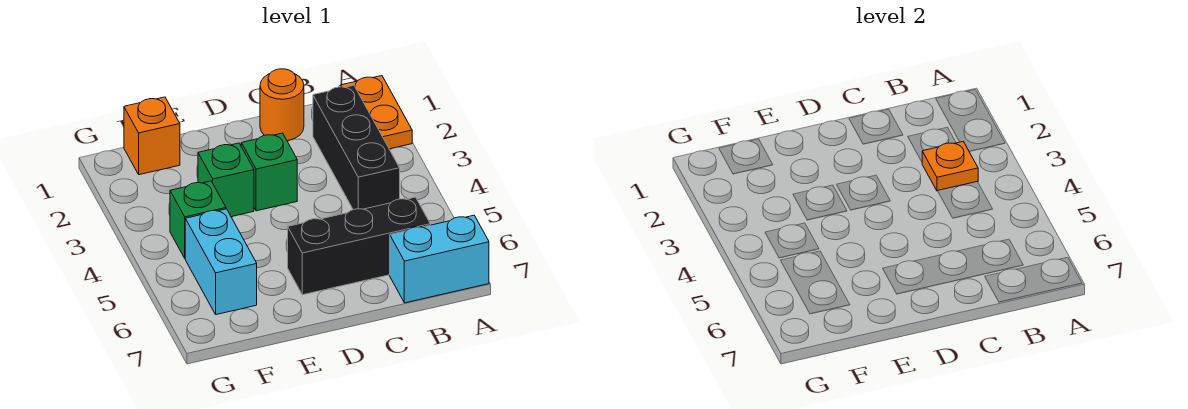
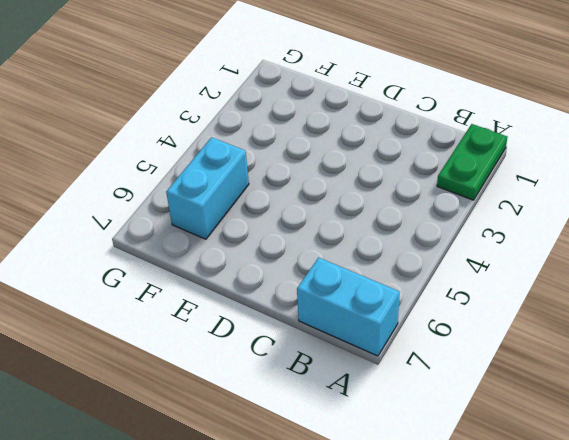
green plate A1:A2 level 1 -> orange plate A1:A2 level 1
none -> black brick B2:B4 level 1
none -> black brick B6:D6 level 1

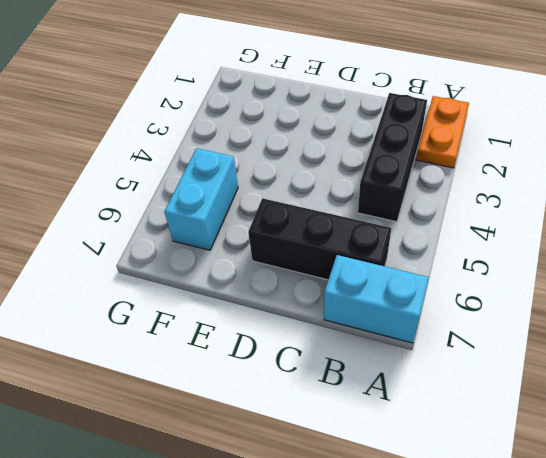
none -> orange round brick C1 level 1
none -> green brick D3 level 1

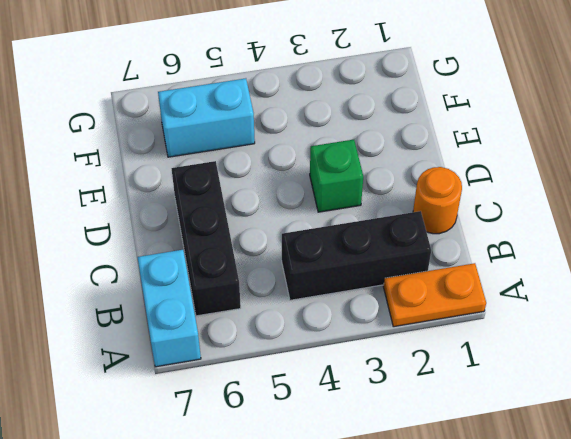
none -> green brick E3 level 1
none -> orange brick F1 level 1

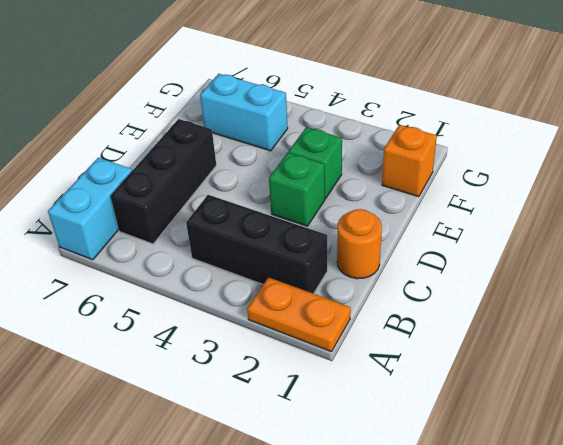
none -> green brick F4 level 1
none -> orange plate B3 level 2

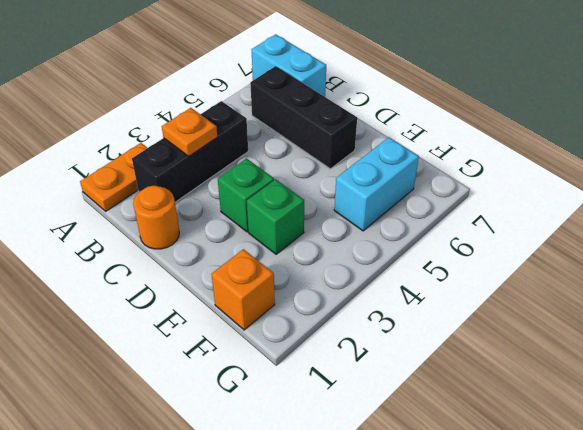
none -> green brick F4 level 1

